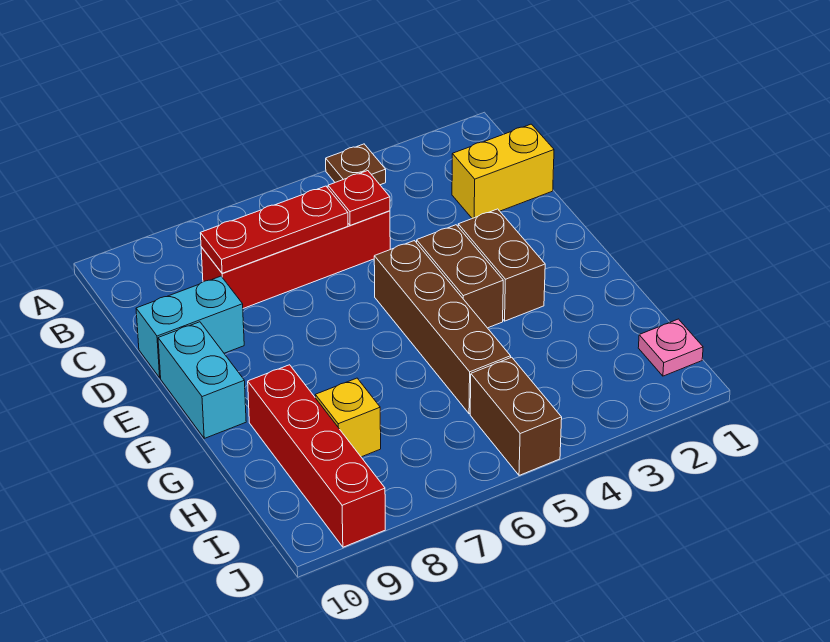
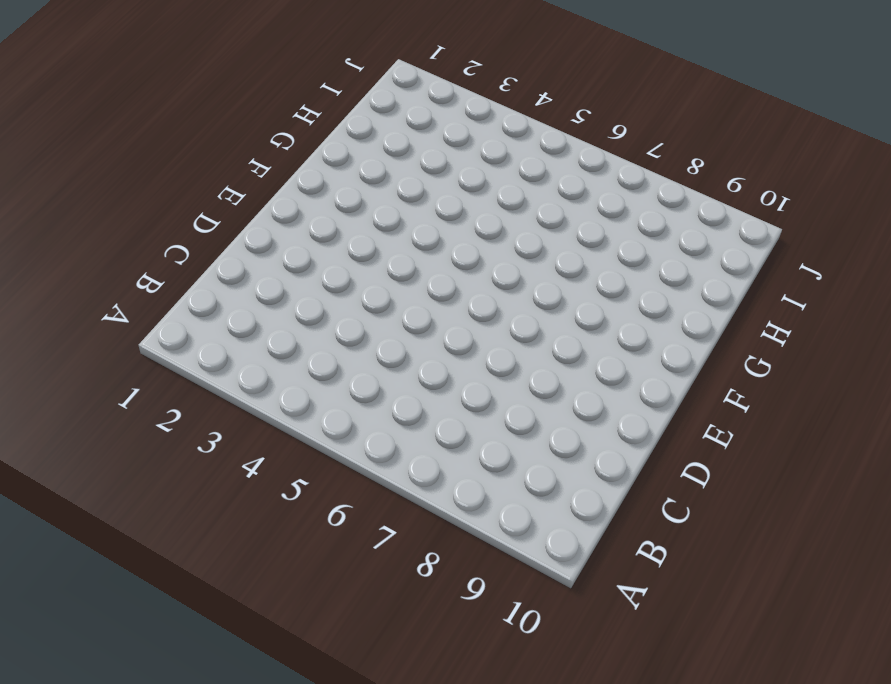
none -> brown plate A4 level 1
none -> yellow brick C1:C2 level 1
none -> red brick C5:C8 level 1

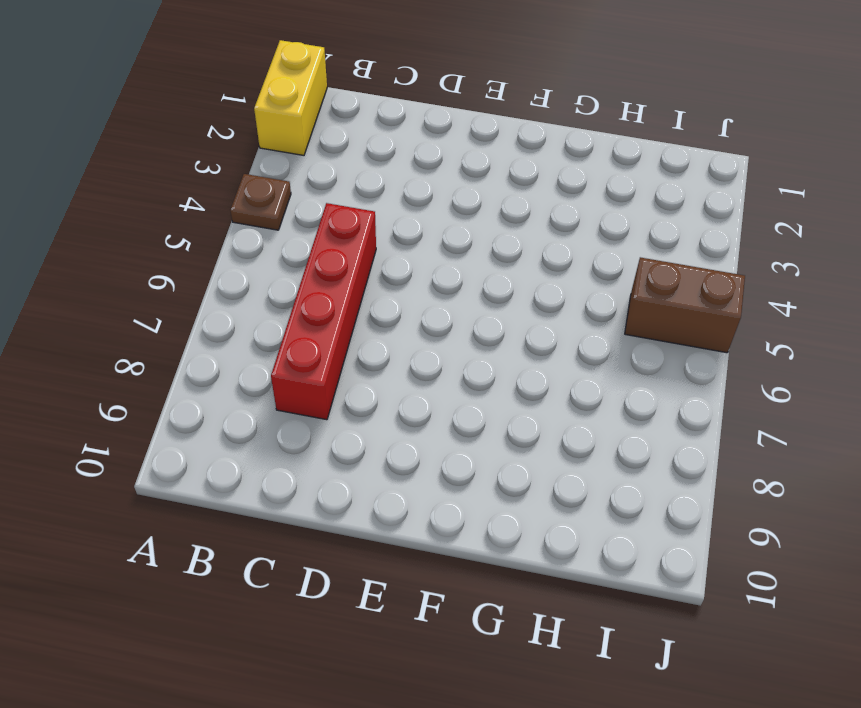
yellow brick A1:A2 level 1 -> yellow brick C1:C2 level 1
none -> cyan brick D9:D10 level 1
none -> brown brick E3:F3 level 1
none -> brown brick E4:F4 level 1

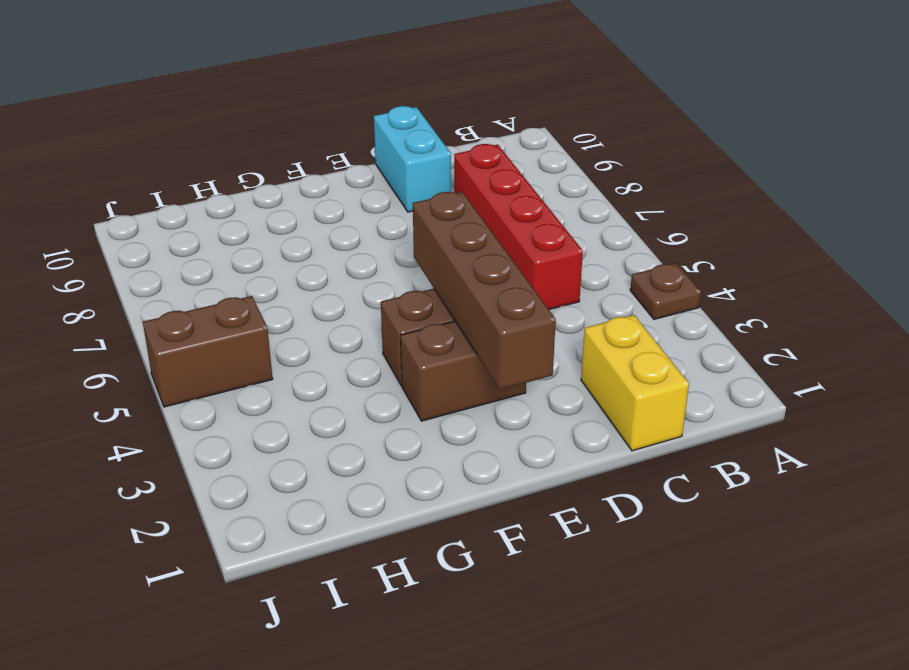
brown brick E2:E5 level 2 -> brown brick E5:H5 level 1
none -> cyan brick E10:F10 level 1
none -> red brick G9:J9 level 1
none -> yellow brick H8 level 1

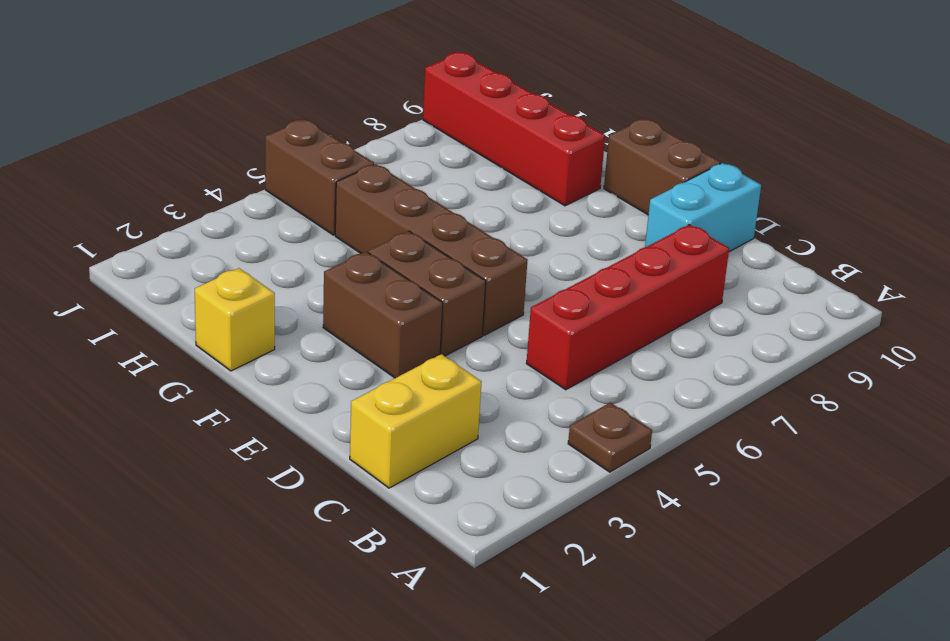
brown brick E10:F10 level 1 -> cyan brick E10:F10 level 1
yellow brick G1 level 1 -> yellow brick H8 level 1
none -> pink plate I1 level 1
none -> red plate C5 level 2
none -> red plate C6:C8 level 2

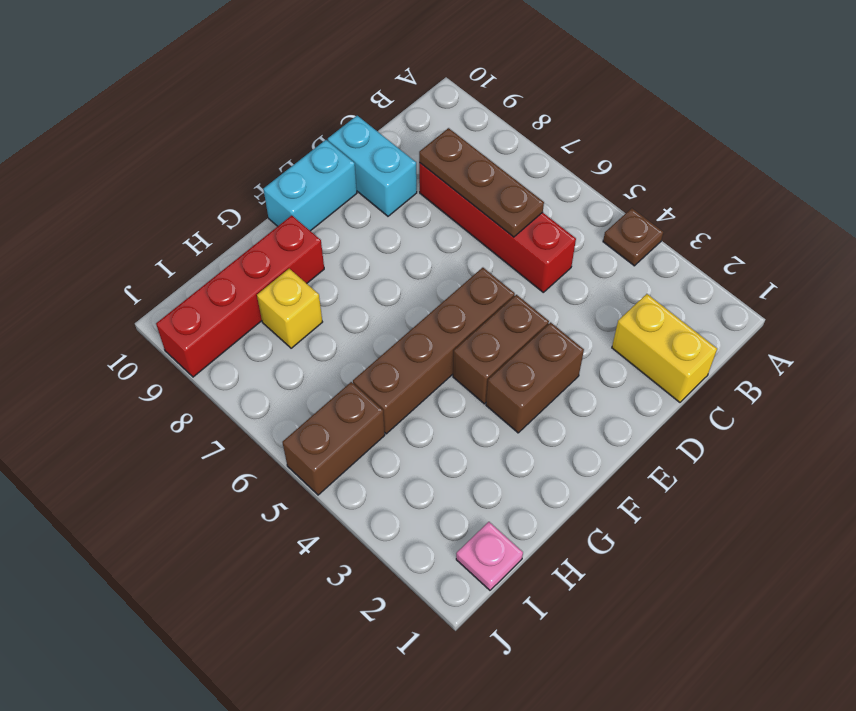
brown plate C6:C8 level 2 -> red plate C6:C8 level 2
none -> red plate C5 level 2

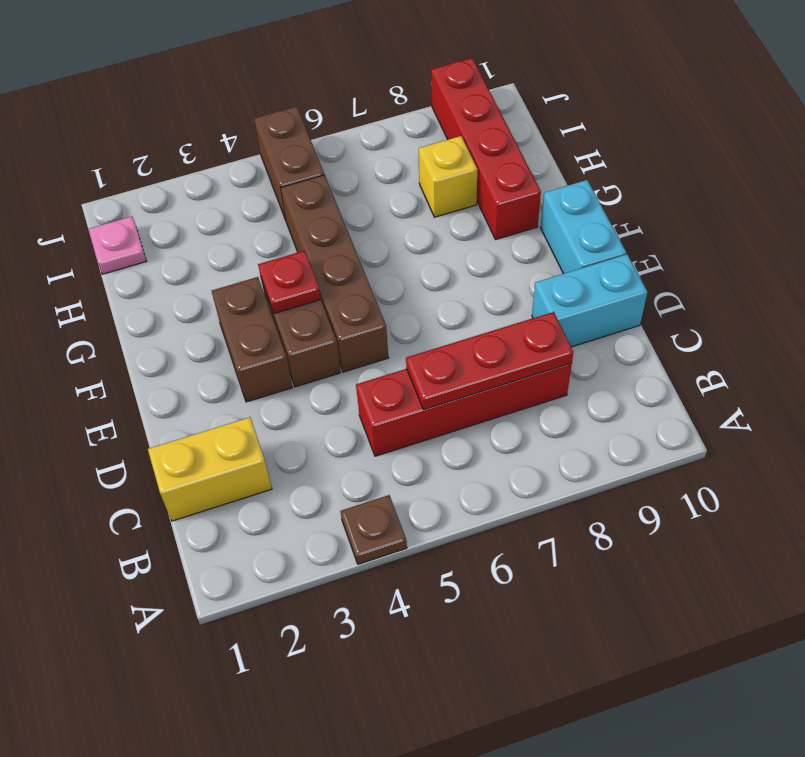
red plate F4 level 2 -> red plate C5 level 2

